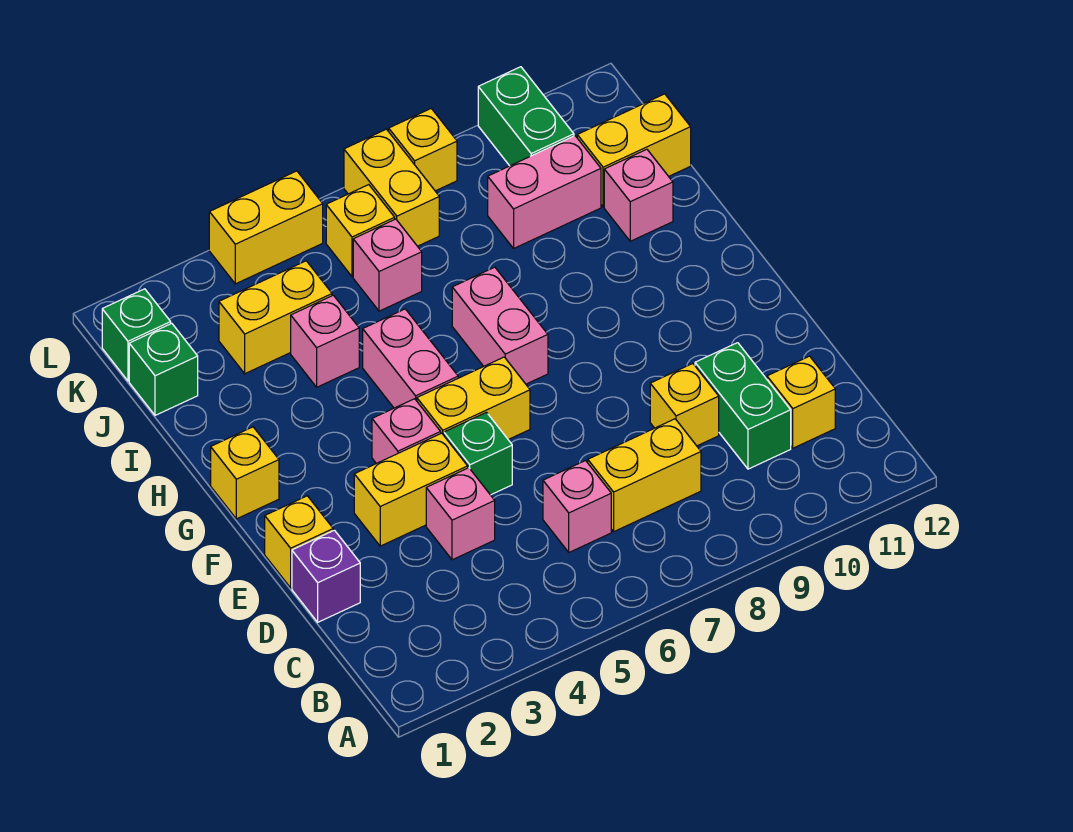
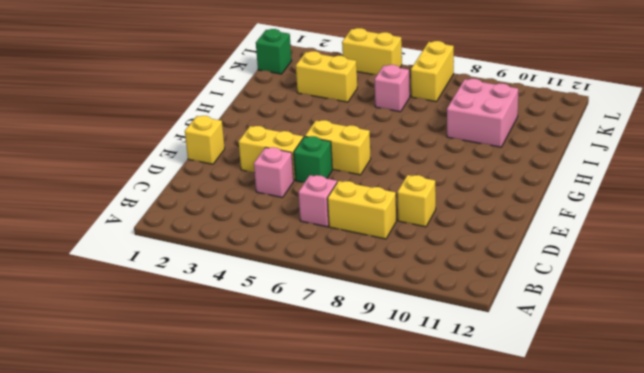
pink brick I9:J10 level 1 -> pink brick J9:J10 level 1
none -> green brick C10:D10 level 1
none -> yellow brick C11 level 1
none -> purple brick D1 level 1

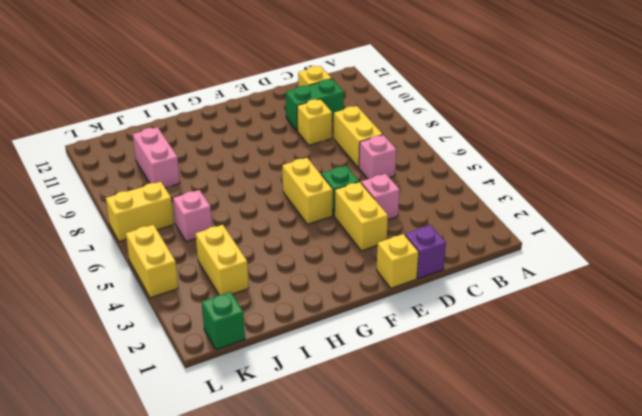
none -> pink brick F4 level 1
none -> yellow brick G1 level 1
none -> pink brick G5:H5 level 1

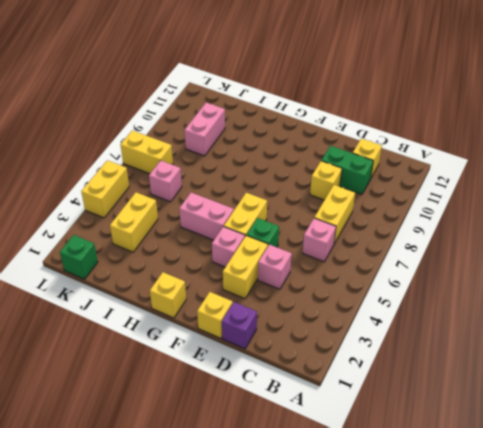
none -> pink brick G7:H7 level 1
none -> pink brick I4 level 1
none -> pink brick I11 level 1

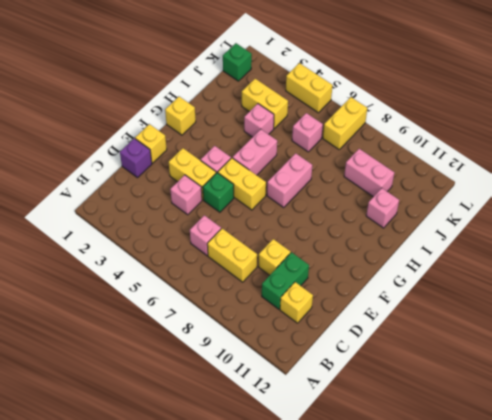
none -> green brick J1 level 1
none -> yellow brick J11:J12 level 1
none -> yellow brick K6 level 1

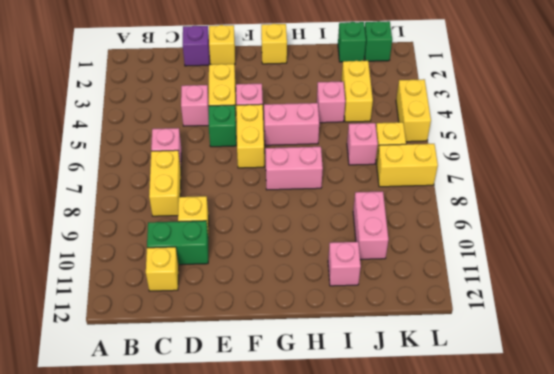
none -> yellow brick J11:J12 level 1
none -> green brick K10:L10 level 1
none -> yellow brick L8 level 1

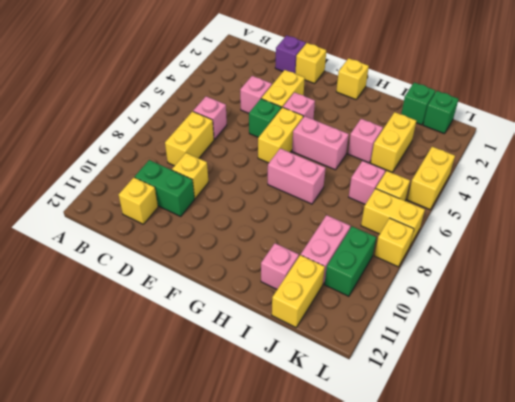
green brick K9:K10 level 1 -> green brick K10:L10 level 1

